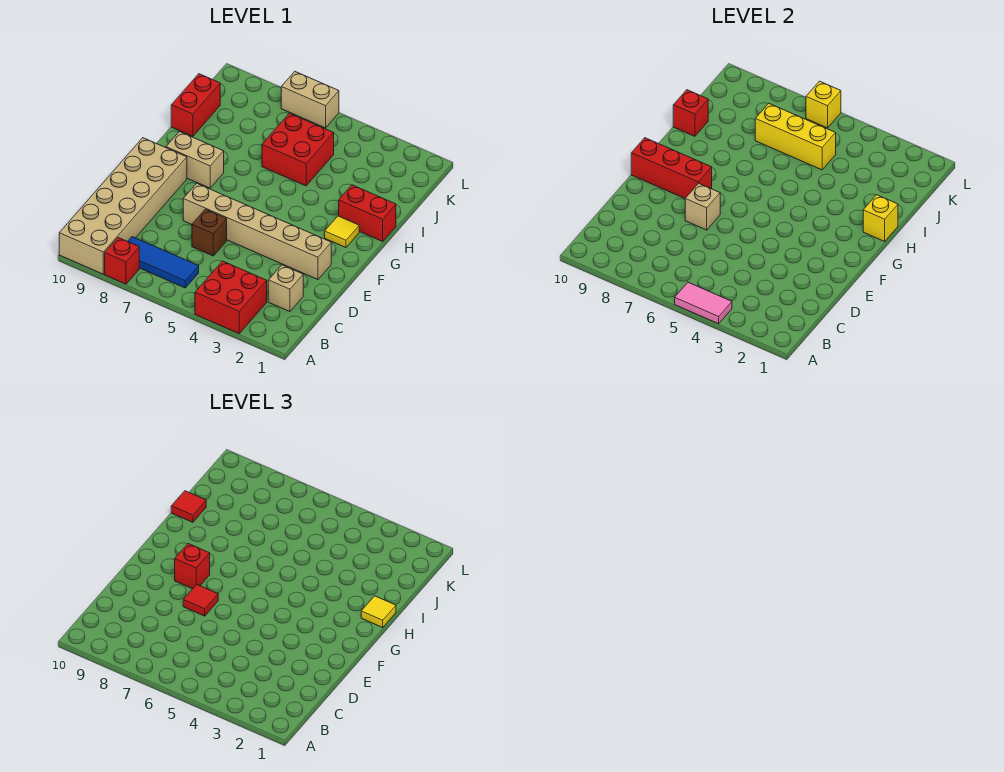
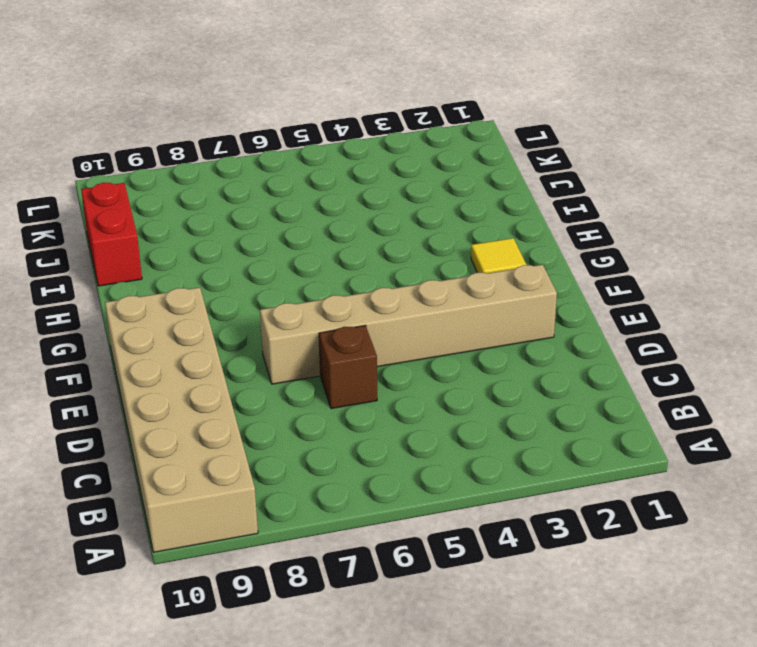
none -> red brick A3:B4 level 1
none -> red brick A8 level 1
none -> blue tile B6:B8 level 1

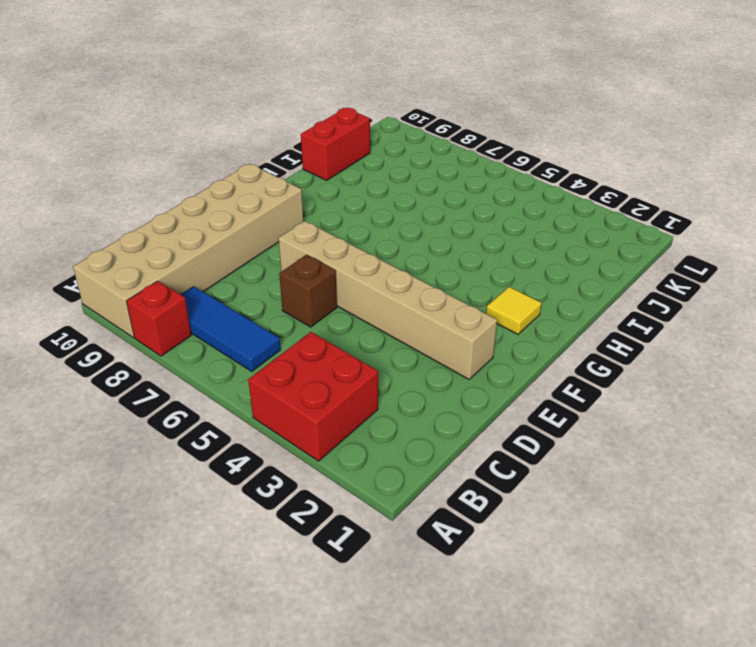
none -> tan brick C2 level 1
none -> tan brick G8:G9 level 1
none -> red brick H1:H2 level 1

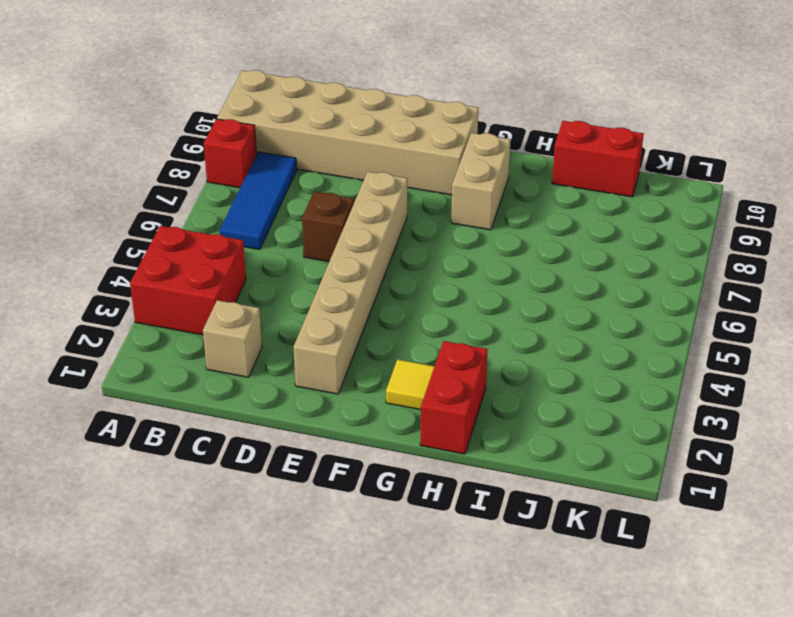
none -> red brick I5:J6 level 1
none -> tan brick L6:L7 level 1
none -> pink tile A4:A5 level 2

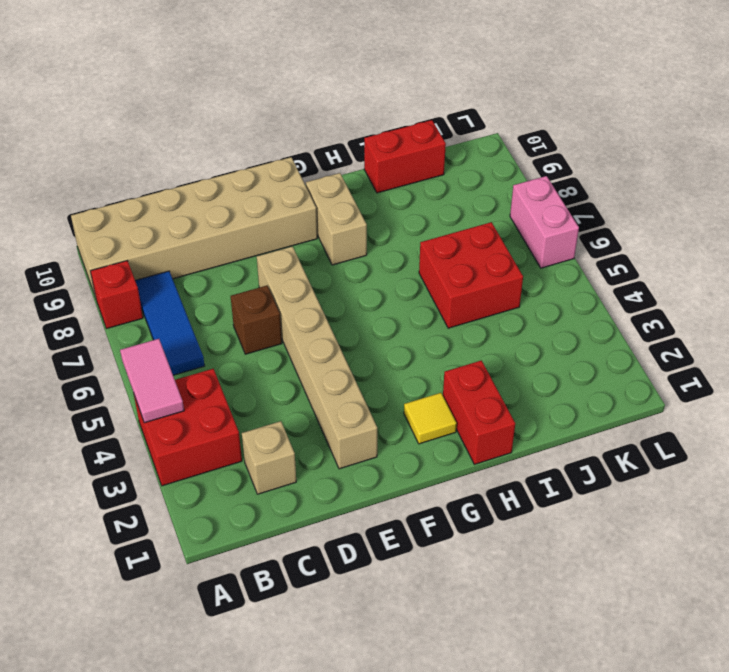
pink brick L6:L7 level 1 -> tan brick L6:L7 level 1
none -> tan brick E7 level 2
none -> red brick F8:F10 level 2
none -> yellow brick H1 level 2

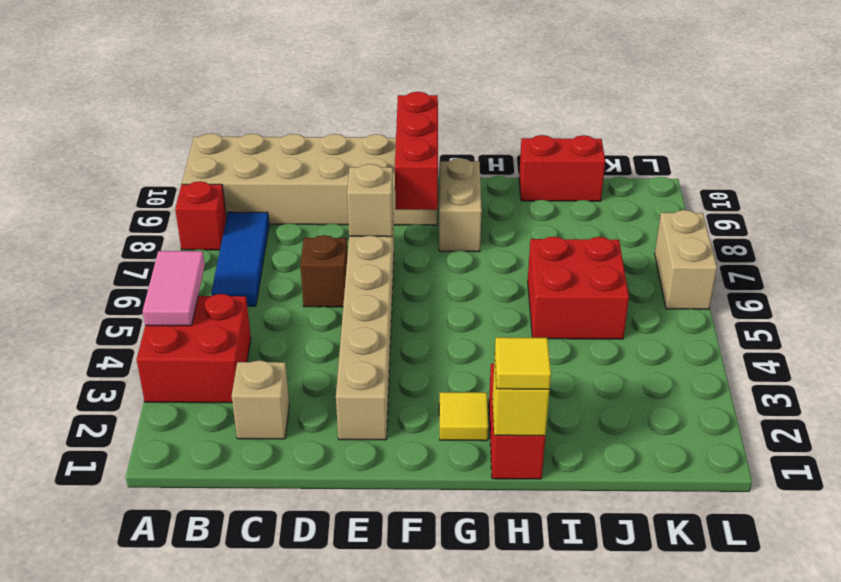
none -> red brick I10 level 2
none -> yellow brick J5:J7 level 2
none -> yellow brick L6 level 2

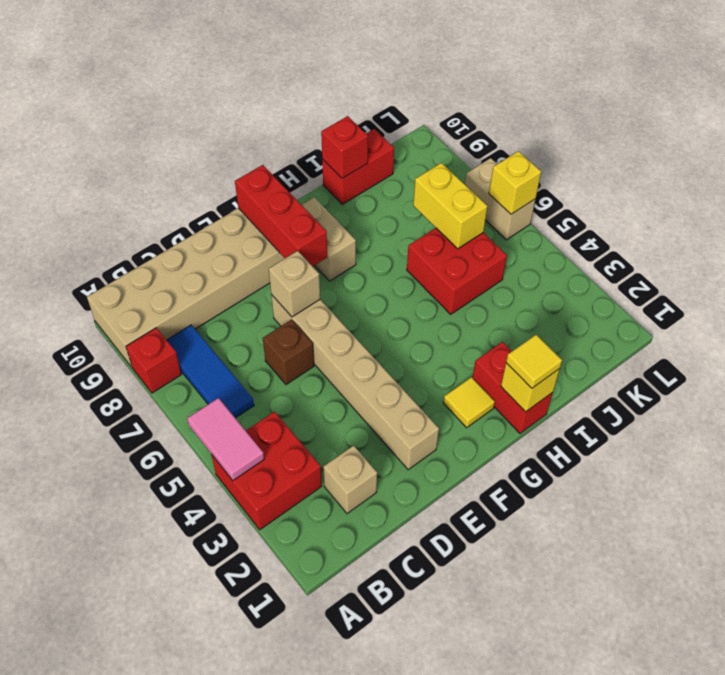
yellow brick J6:J7 level 2 -> yellow brick J5:J7 level 2
none -> red tile E7 level 3
none -> red brick F8 level 3
none -> red tile I10 level 3

